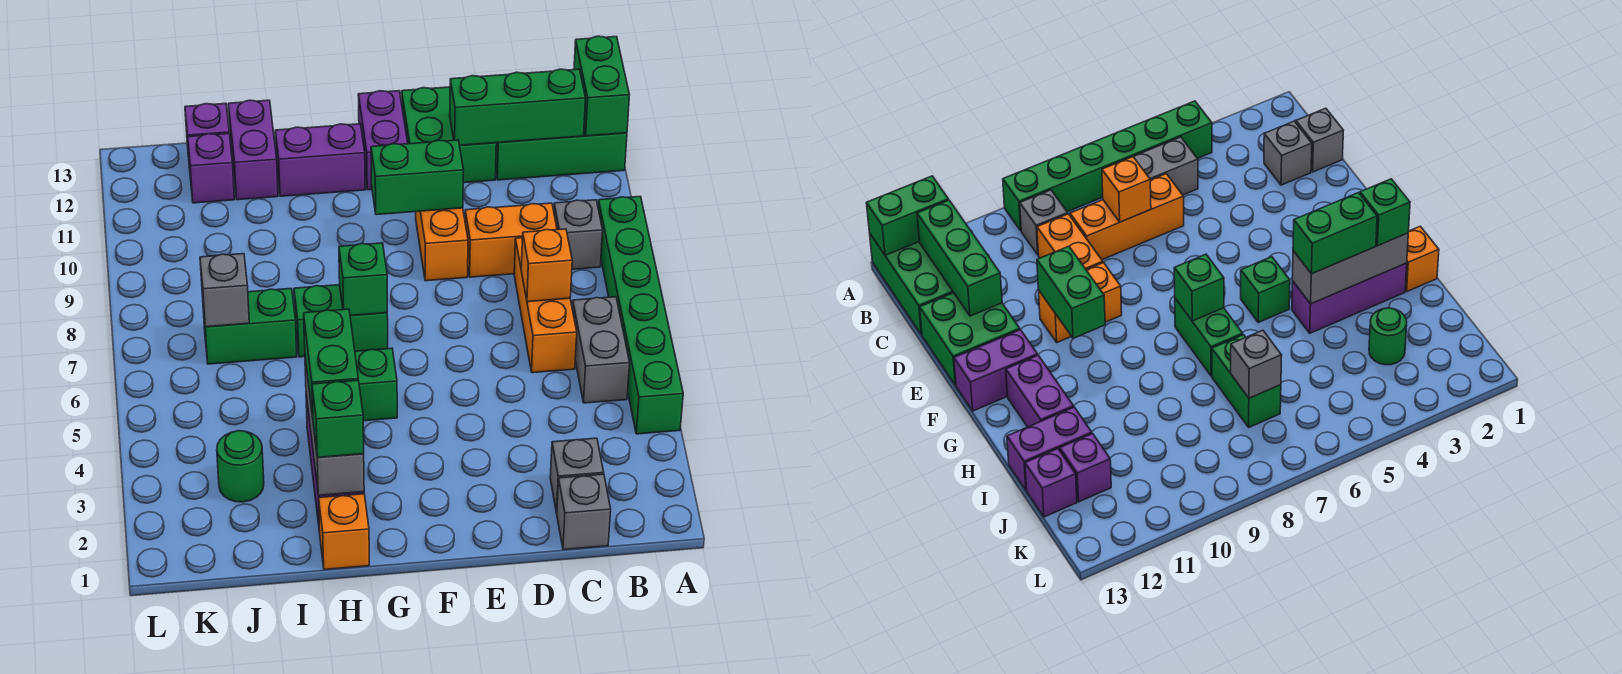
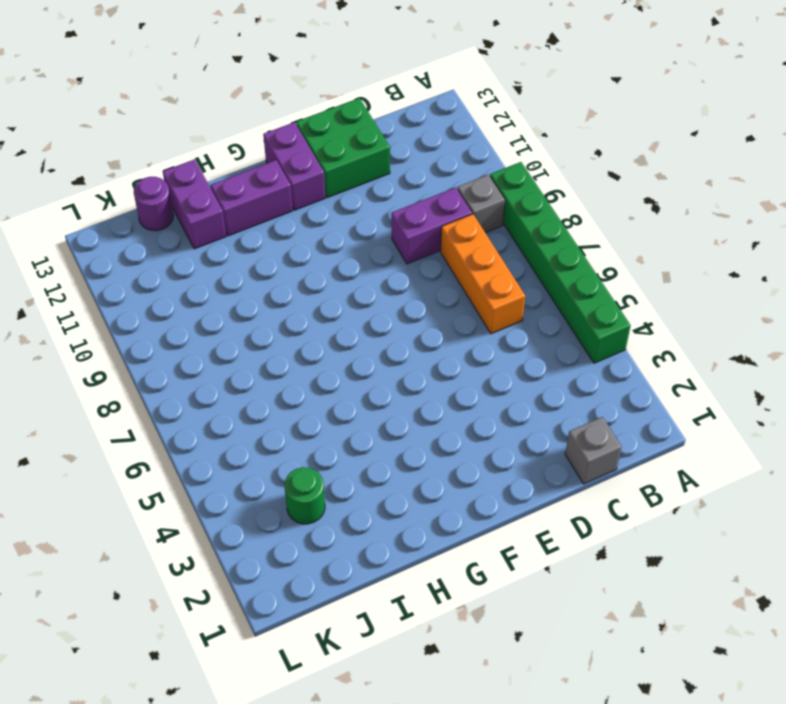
purple brick C9:D9 level 1 -> orange brick C9:D9 level 1
purple round brick J13 level 1 -> purple brick J13 level 1
none -> green brick A12:C13 level 1
none -> grey brick B5:B6 level 1
none -> grey brick C2 level 1
none -> orange brick E9:E10 level 1

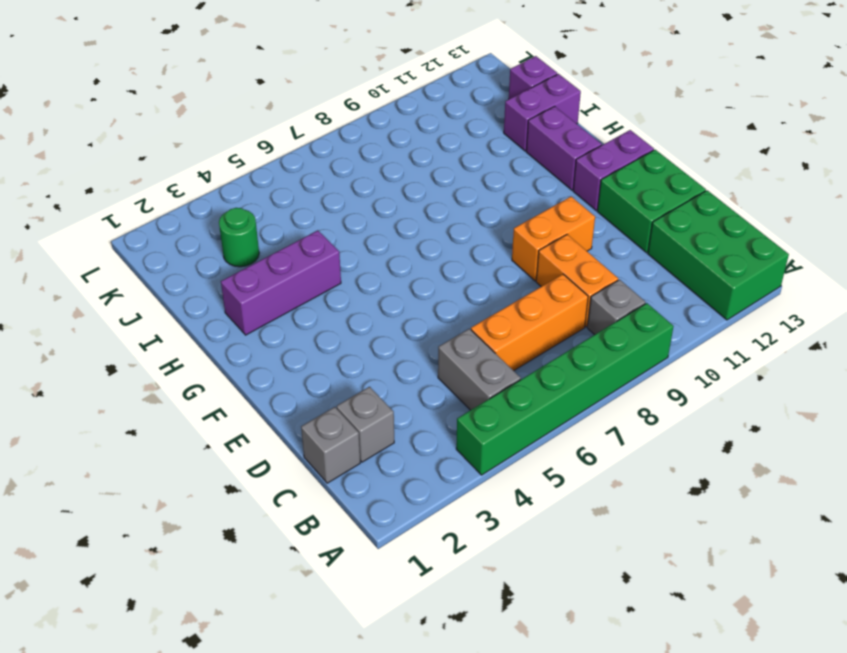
grey brick B5:C5 level 1 -> grey brick B5:B6 level 1
none -> green brick G5 level 1
none -> green brick G7:H7 level 1
none -> orange brick H1 level 1
none -> green brick I7:J7 level 1

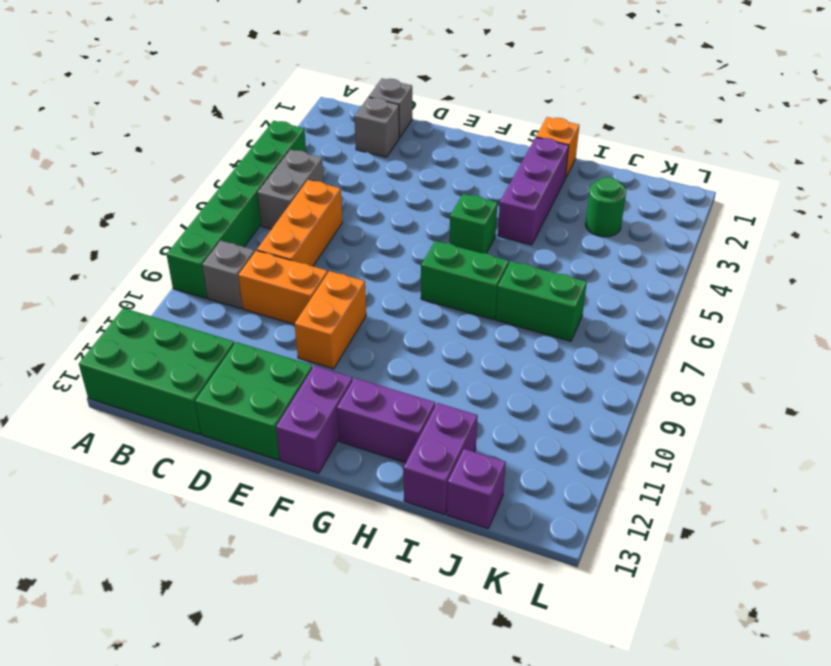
none -> purple brick J12 level 1
none -> green brick A12:A13 level 2
none -> green brick B12:D12 level 2
none -> orange brick C7 level 2

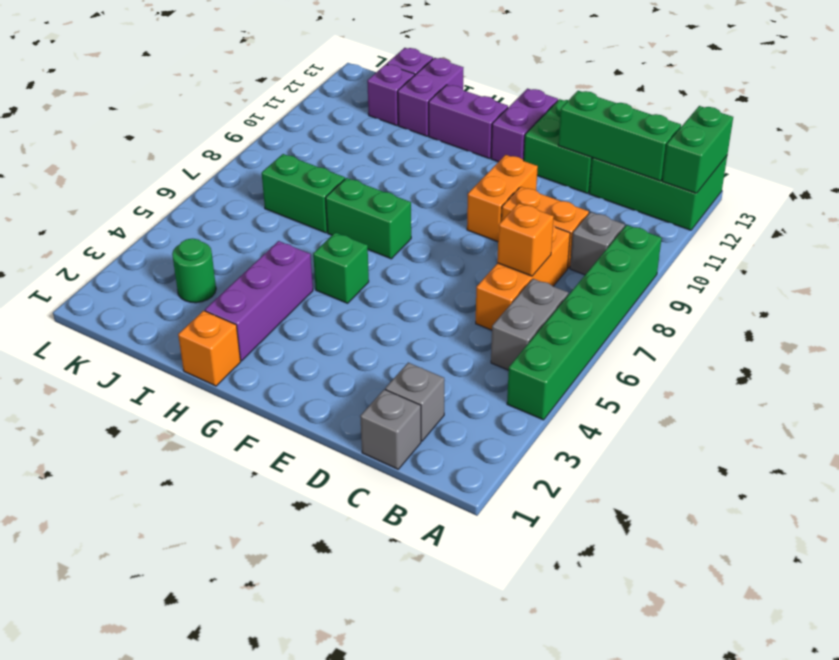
none -> green brick E10:F10 level 2
none -> green brick G7 level 2
none -> grey brick H2:H4 level 2
none -> grey brick J7 level 2

